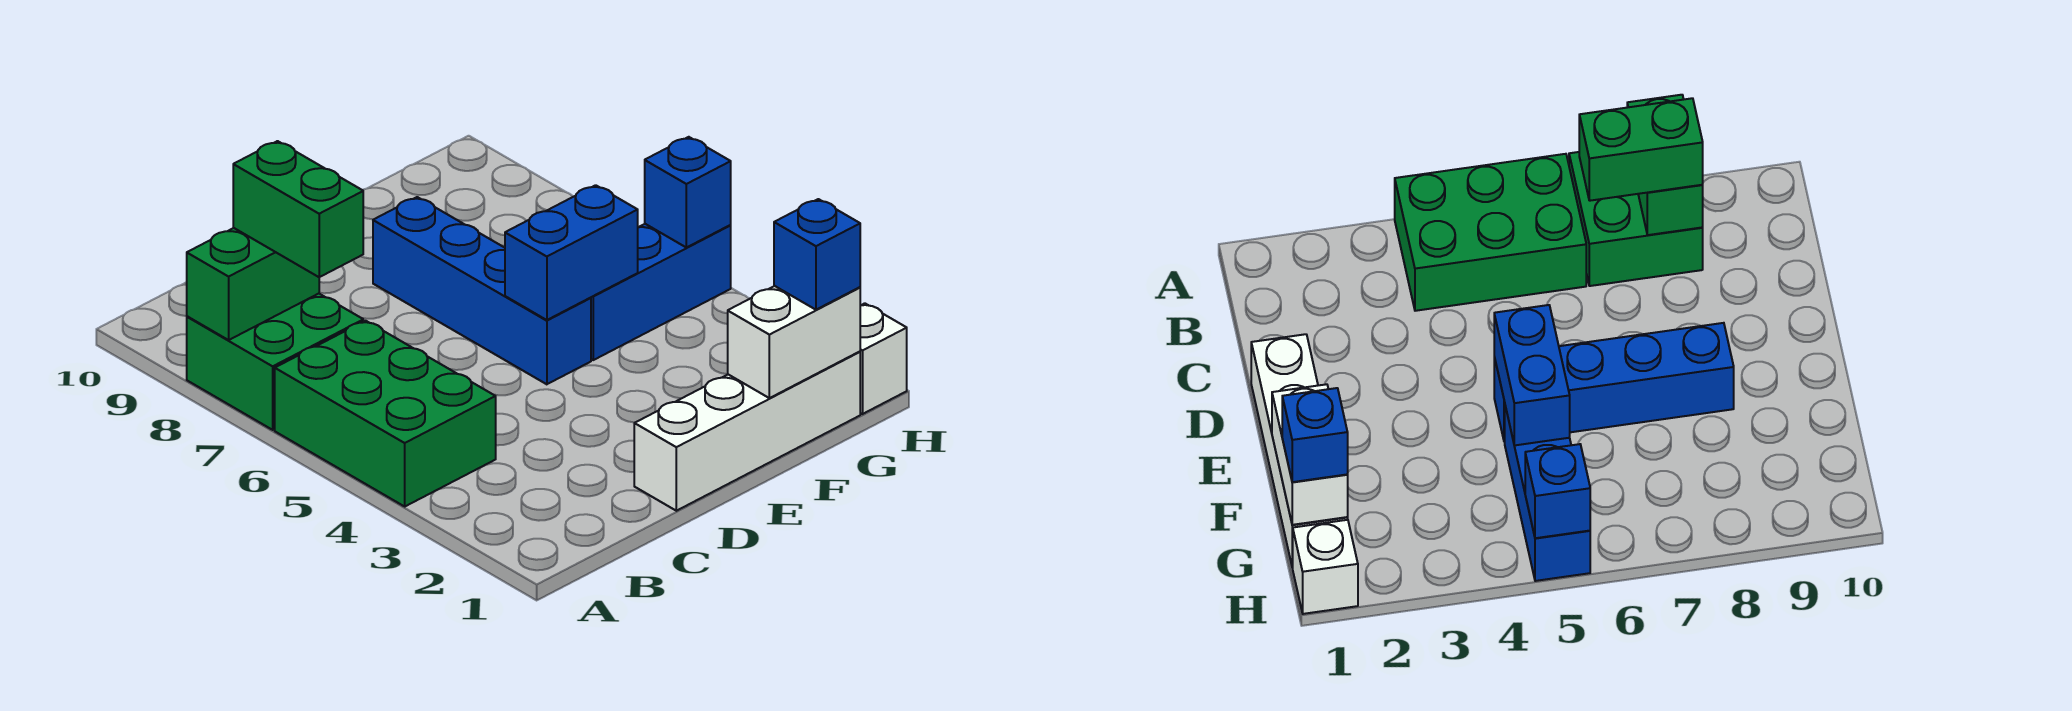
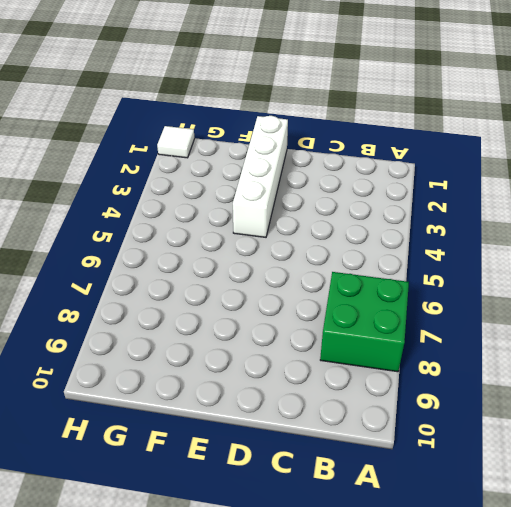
white brick E1:E4 level 1 -> white brick D1:G1 level 1
white tile H1 level 1 -> white brick H1 level 1
none -> green brick A4:B6 level 1
none -> blue brick E5:E8 level 1
none -> blue brick F5:H5 level 1

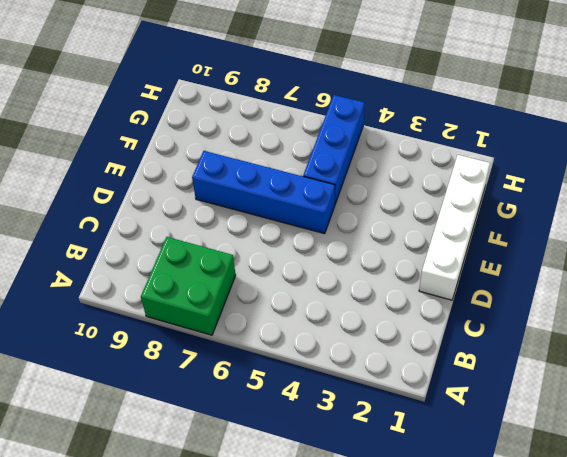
none -> green brick A4:B6 level 1
none -> white brick H1 level 1
none -> green brick A8:B8 level 2

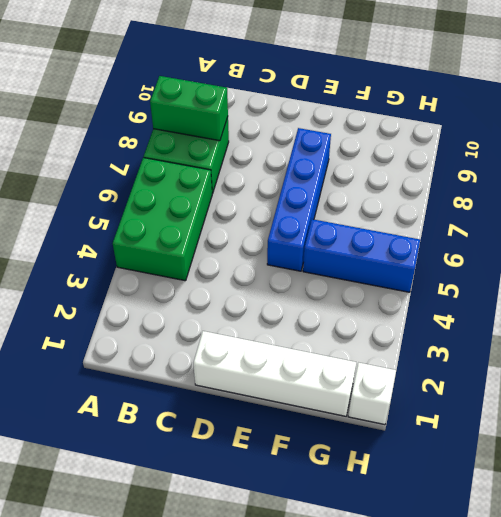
none -> blue brick E5:F5 level 2
none -> white brick F1:G1 level 2
none -> blue brick H5 level 2

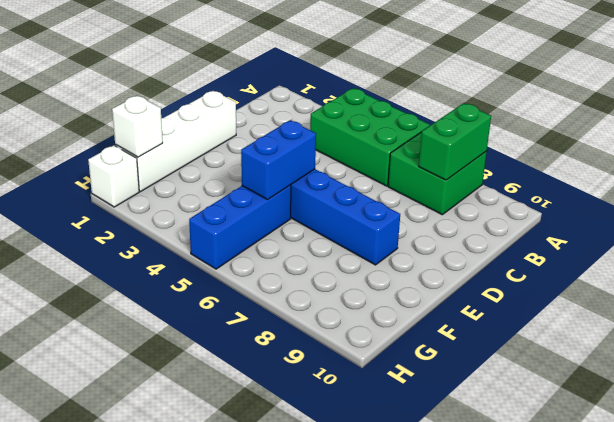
white brick G1 level 2 -> white brick F1:G1 level 2
none -> blue brick H5 level 2
none -> green brick B7:B8 level 3
none -> blue brick G1 level 3

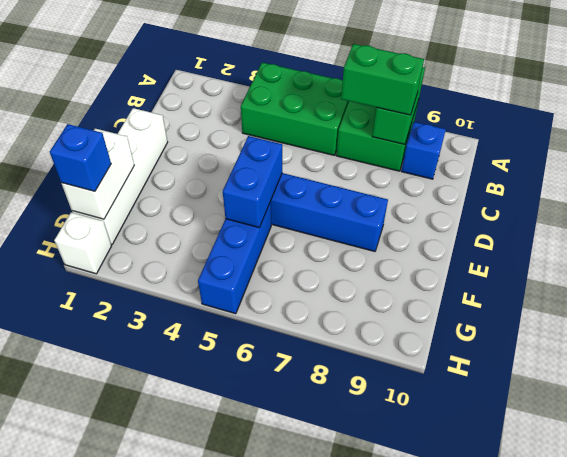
blue brick B9 level 1 -> blue brick H5 level 2

